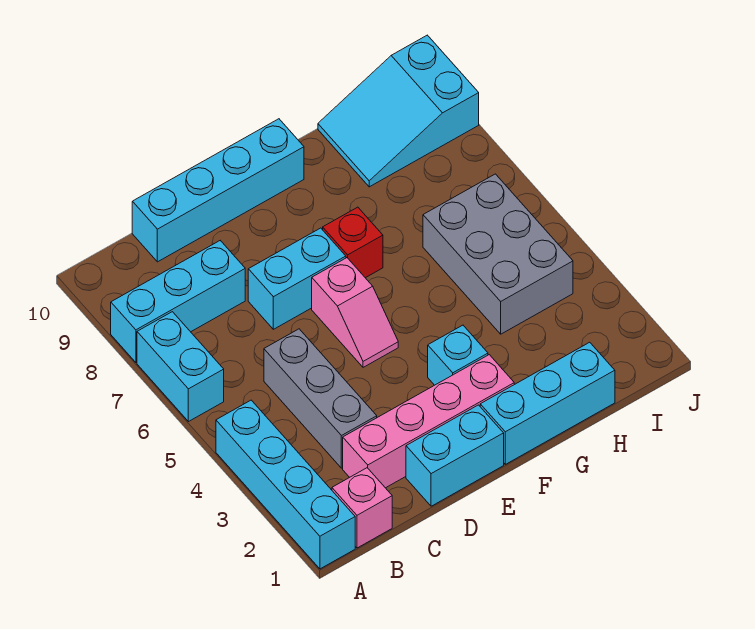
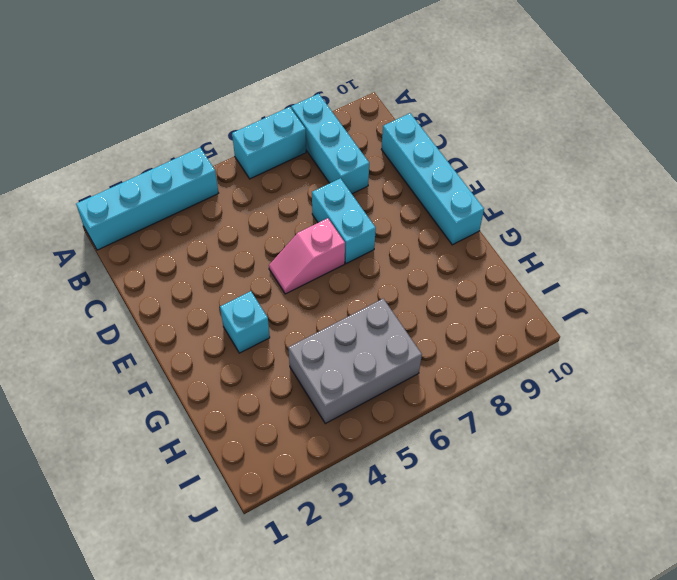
none -> pink brick B1 level 1
none -> pink brick C2:F2 level 1
none -> grey brick C3:C5 level 1

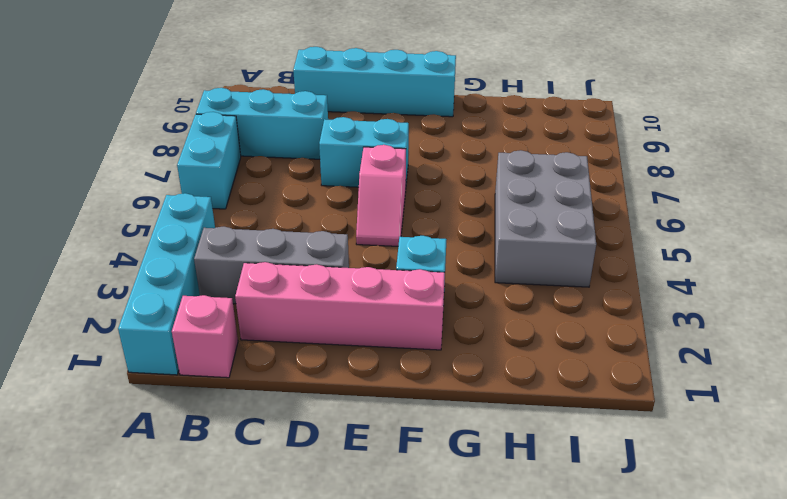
grey brick B3:D3 level 1 -> grey brick C3:C5 level 1
none -> cyan brick D1:E1 level 1
none -> cyan brick F1:H1 level 1
none -> red brick F7 level 1

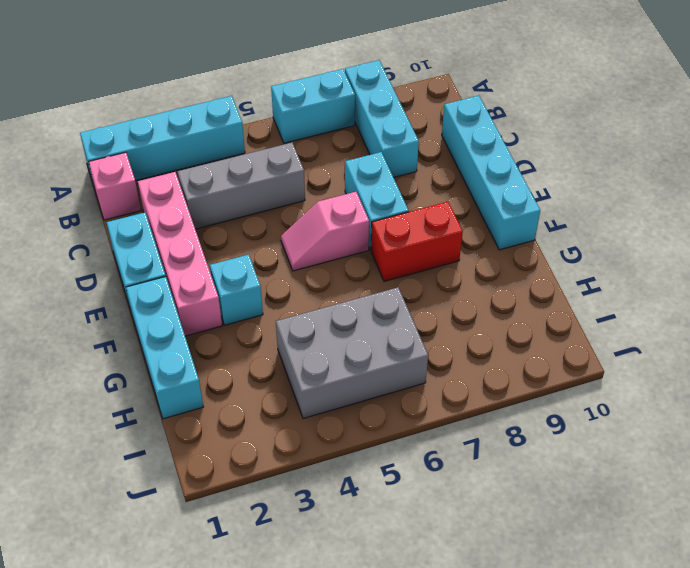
red brick F7:F8 level 1 -> red brick F7 level 1
none -> cyan slope H9:J10 level 1 top J

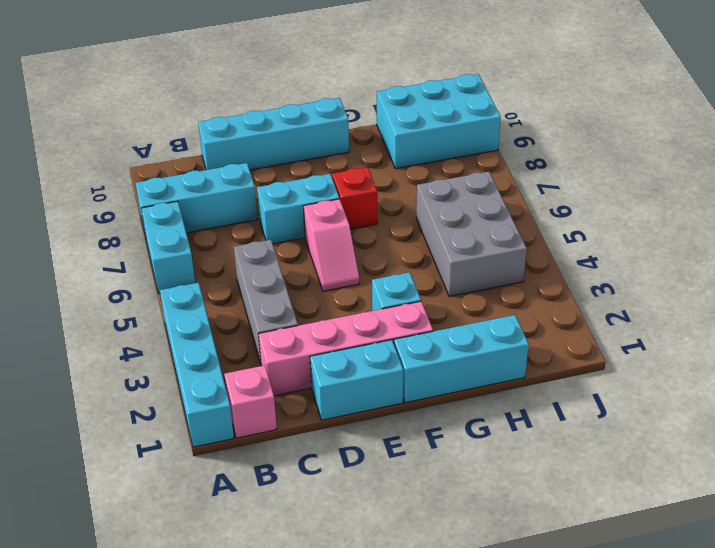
cyan brick H9:J10 level 1 -> cyan slope H9:J10 level 1 top J

